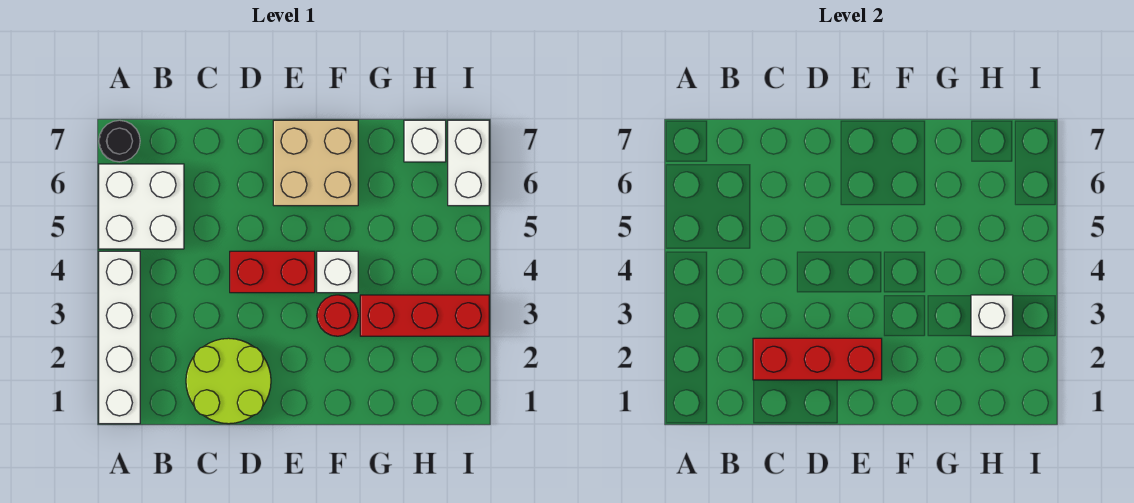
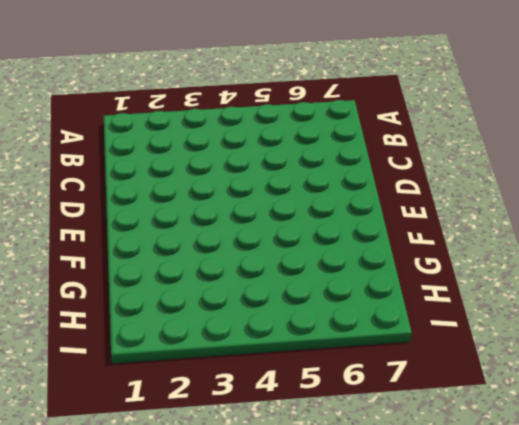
none -> white brick A1:A4 level 1
none -> white brick A5:B6 level 1
none -> black round brick A7 level 1

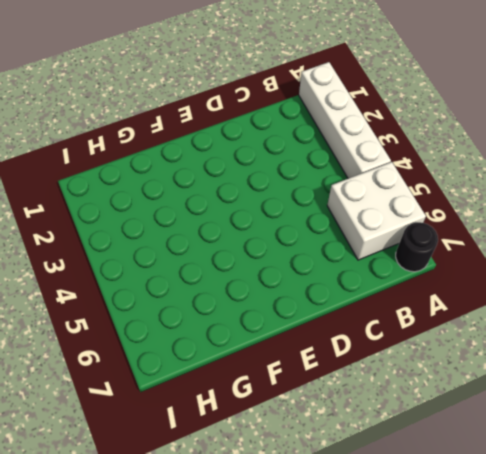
none -> lime round brick C1:D2 level 1
none -> red brick D4:E4 level 1
none -> tan brick E6:F7 level 1

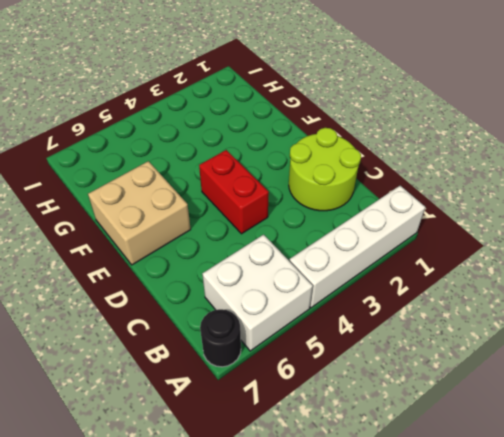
none -> red round brick F3 level 1
none -> white brick F4 level 1
none -> red brick G3:I3 level 1

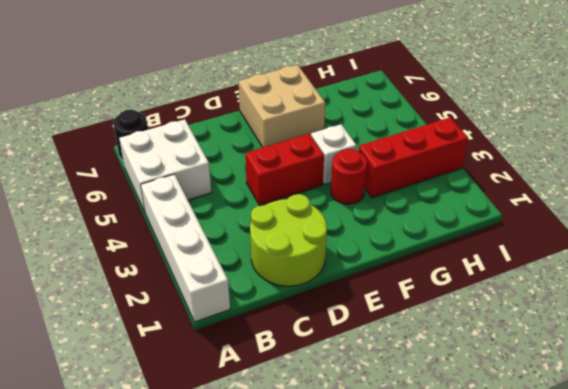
none -> white brick H7 level 1
none -> white brick I6:I7 level 1
none -> red brick C2:E2 level 2

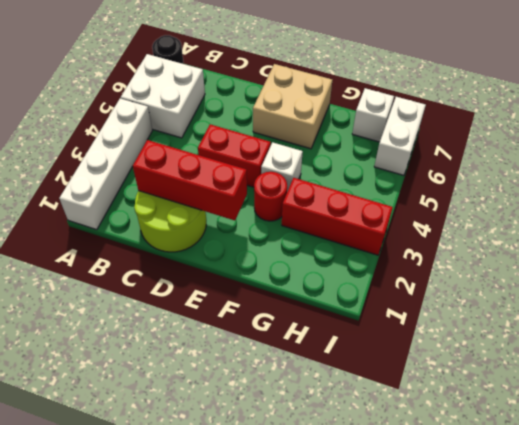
none -> white brick H3 level 2

